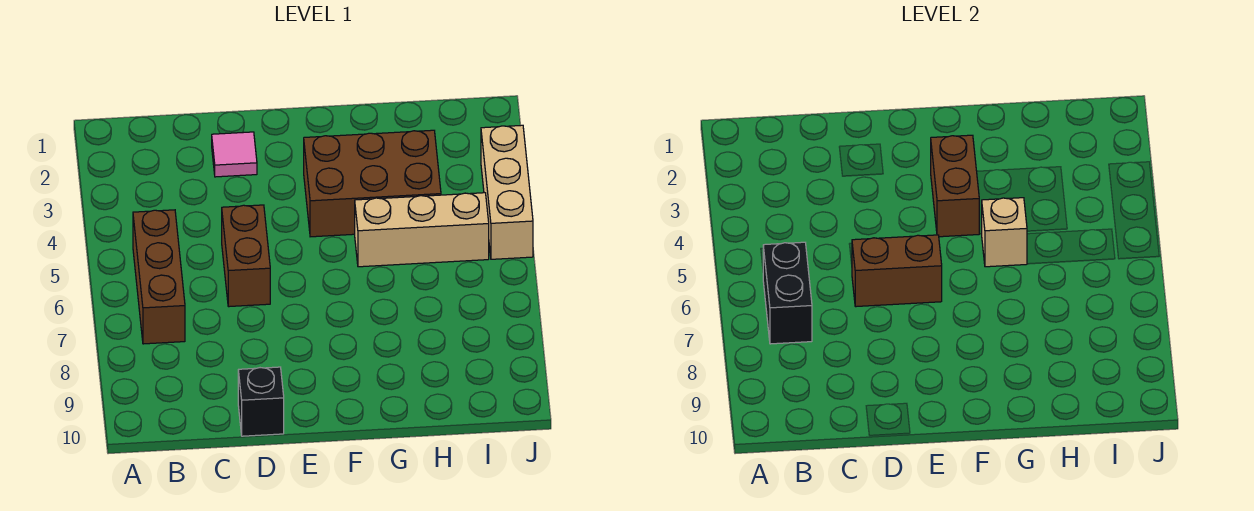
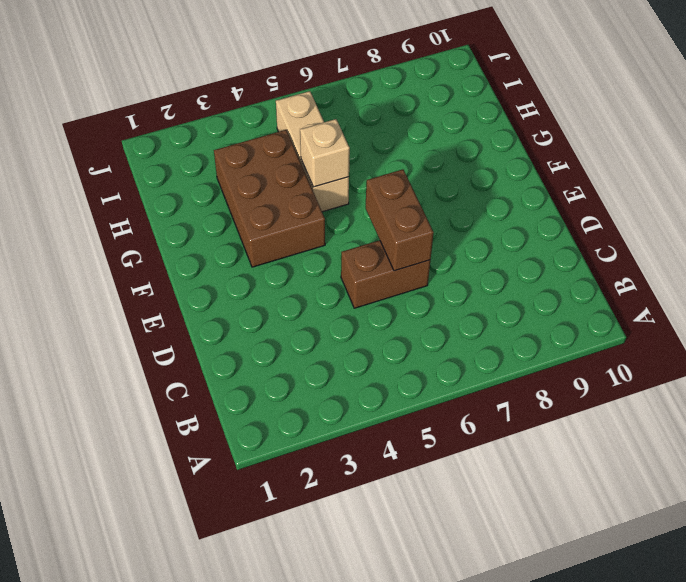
none -> brown brick B5:B7 level 1
none -> pink tile D2 level 1

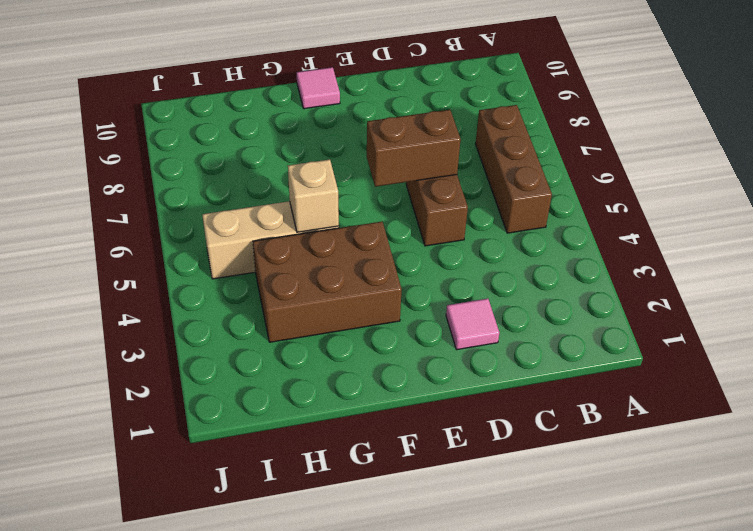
pink tile F10 level 1 -> none
none -> black brick D10 level 1
none -> tan brick J3:J5 level 1

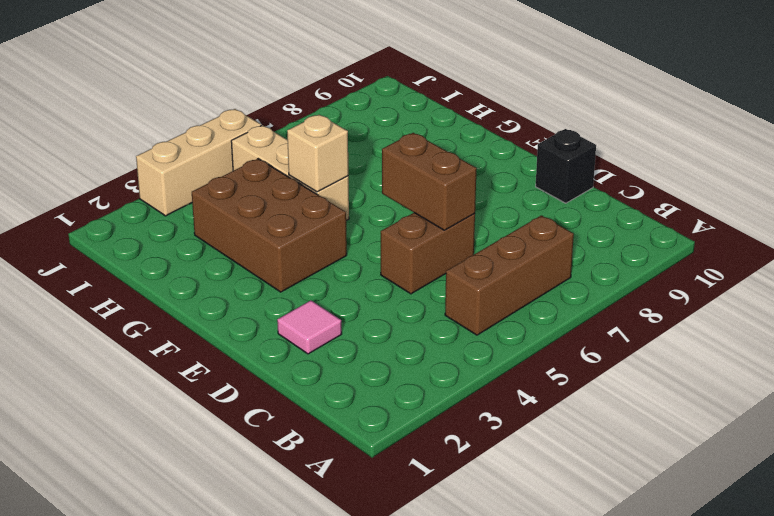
none -> black brick B6:B7 level 2
none -> brown brick F3:F4 level 2

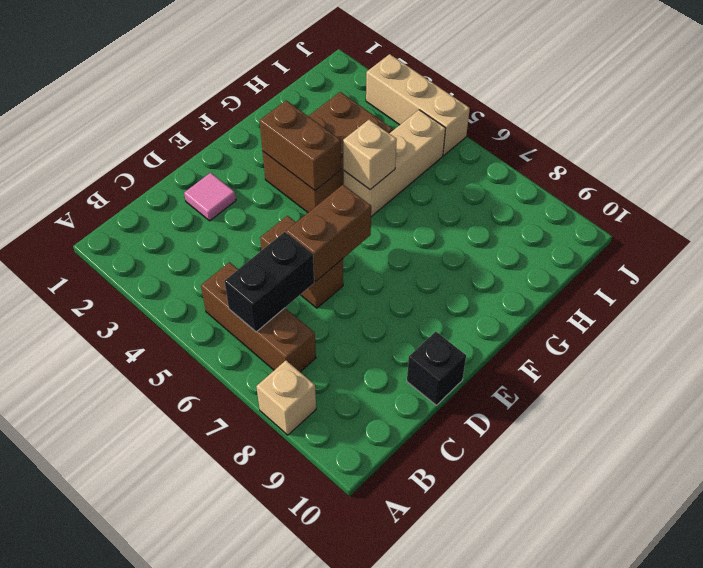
tan brick A8 level 1 -> none
black brick B6:C6 level 2 -> black brick B6:B7 level 2

